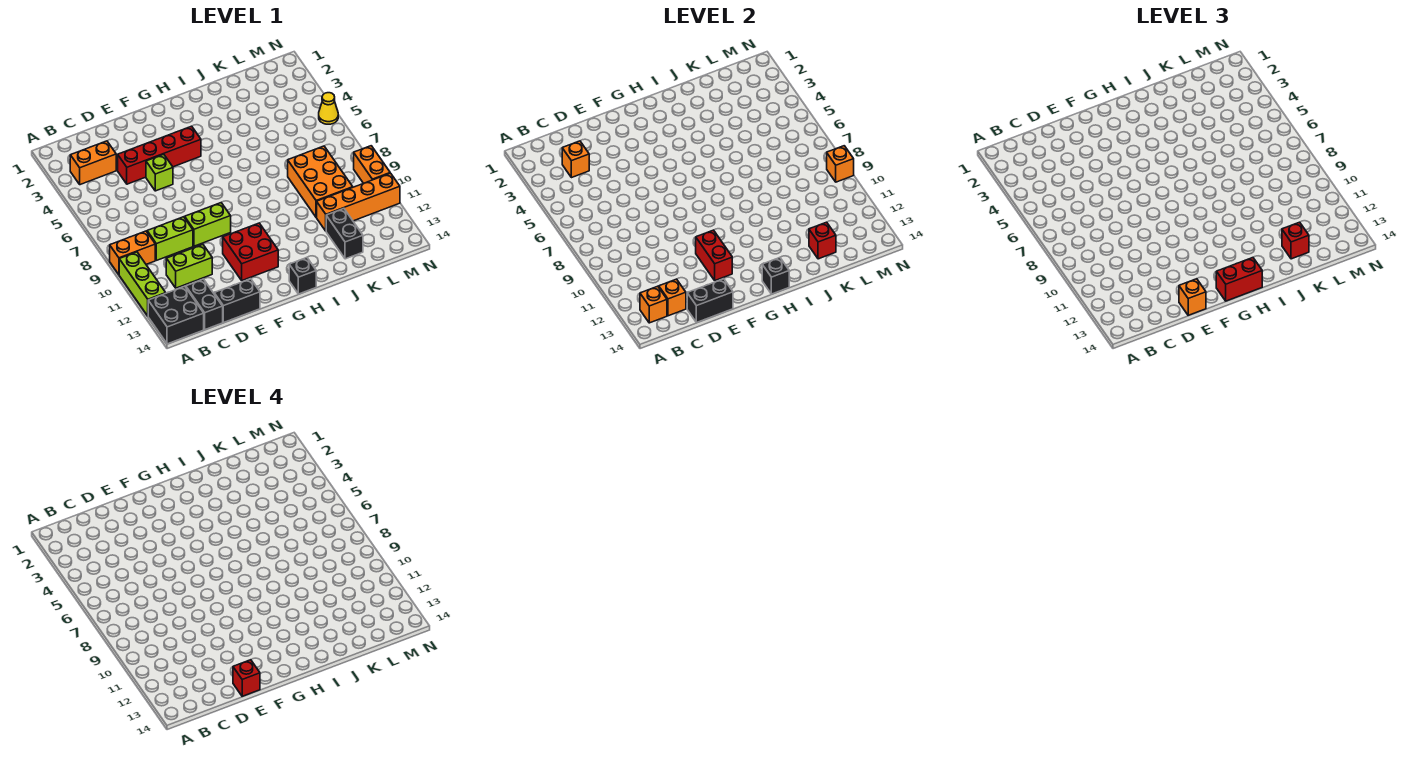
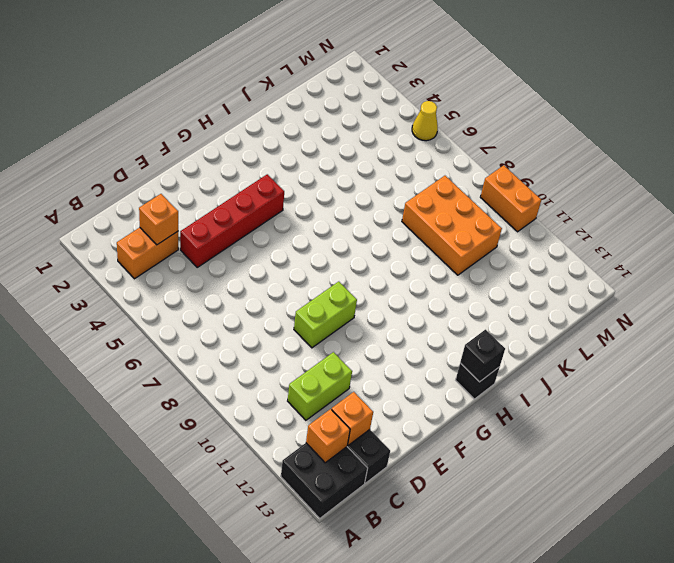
none -> orange brick A9:B9 level 1
none -> lime brick A10:A12 level 1
none -> lime brick C9:D9 level 1
none -> black brick D14:E14 level 1

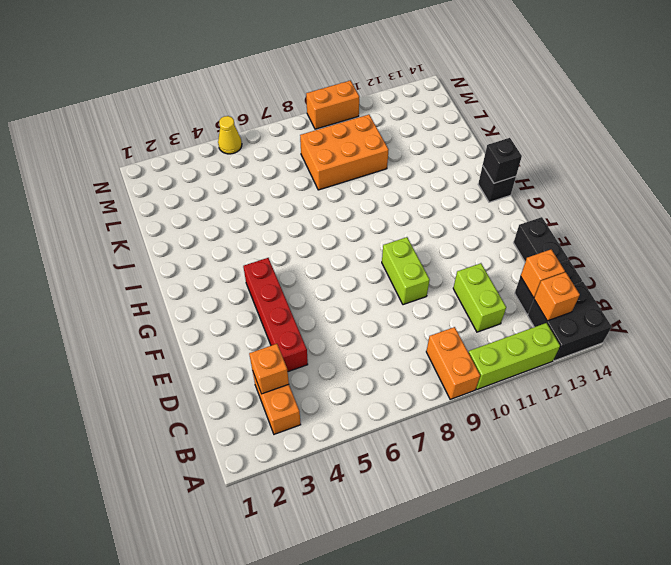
none -> lime brick C9:D9 level 1
none -> lime brick E5 level 1
none -> red brick F11:G12 level 1
none -> orange brick K11:N11 level 1

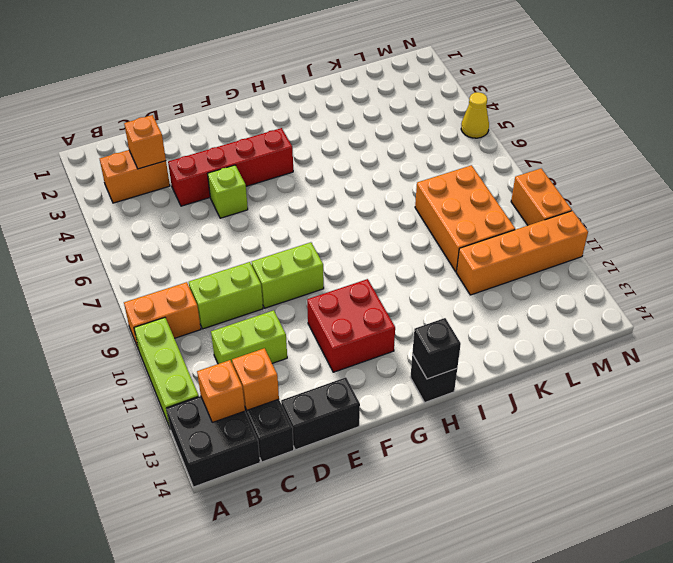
none -> black brick K12:K13 level 1
none -> black brick D14:E14 level 2
none -> red brick F11:F12 level 2
none -> red brick K13 level 2

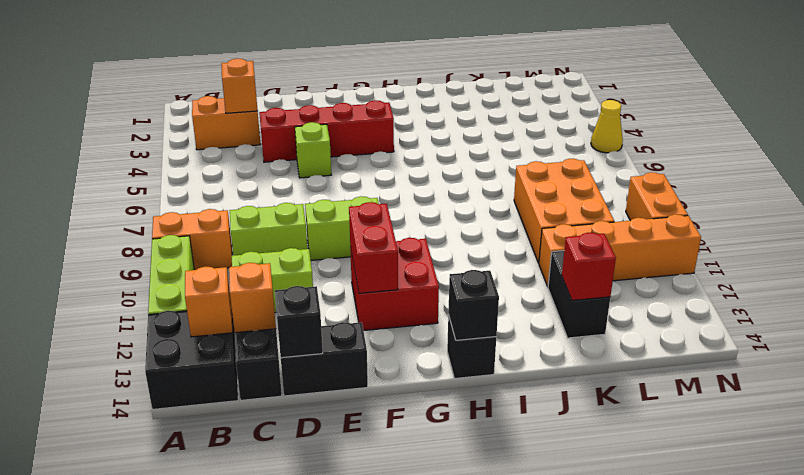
black brick D14 level 2 -> black brick D14:E14 level 2
none -> orange brick N9 level 2
none -> orange brick E14 level 3
none -> red brick G14:H14 level 3
none -> red brick K13 level 3

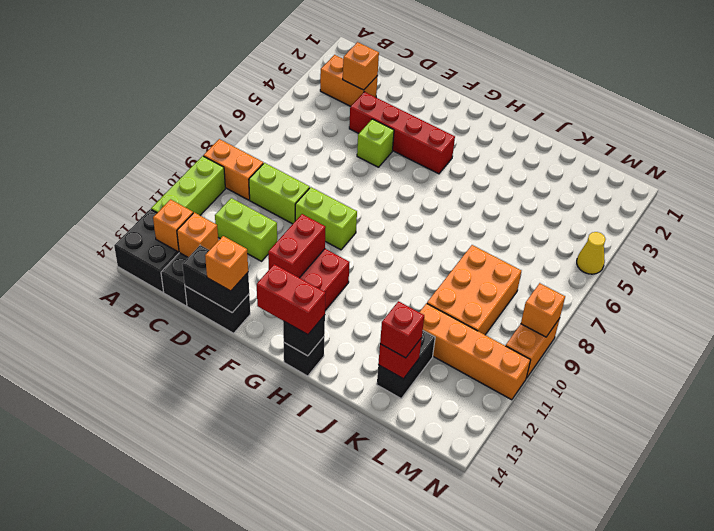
none -> red brick E14 level 4

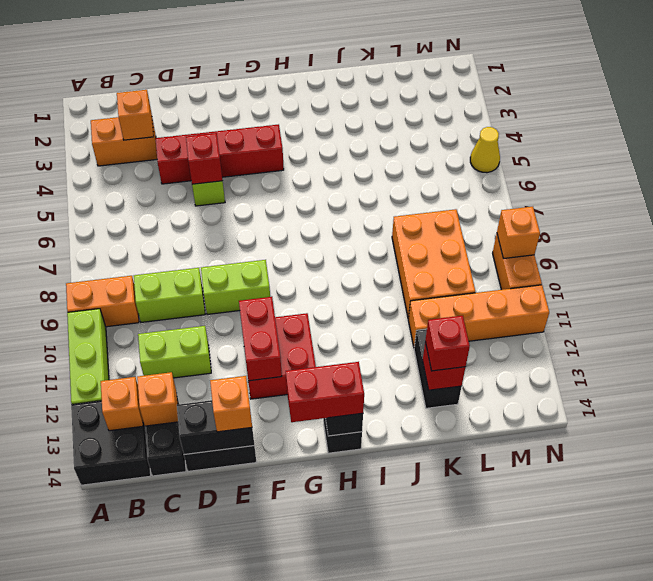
red brick E5 level 2 -> red brick E14 level 4

